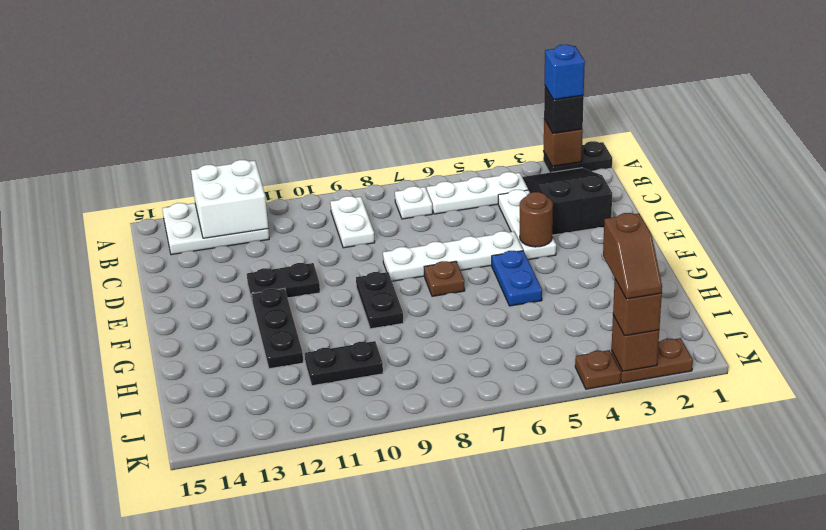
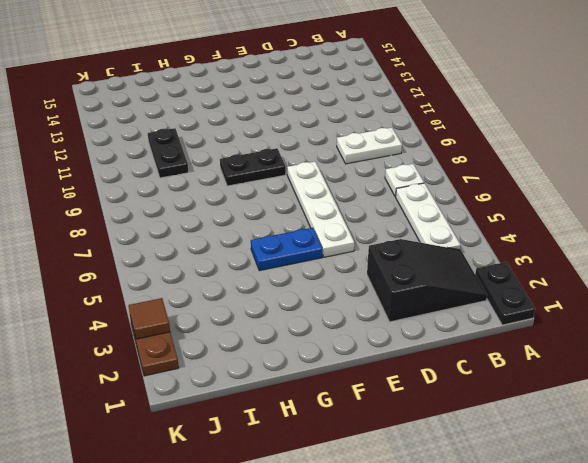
brown tile K3 level 2 -> brown brick K3 level 2
none -> white plate A12:B14 level 1
none -> white plate C4:E4 level 1
none -> black plate E11:E12 level 1

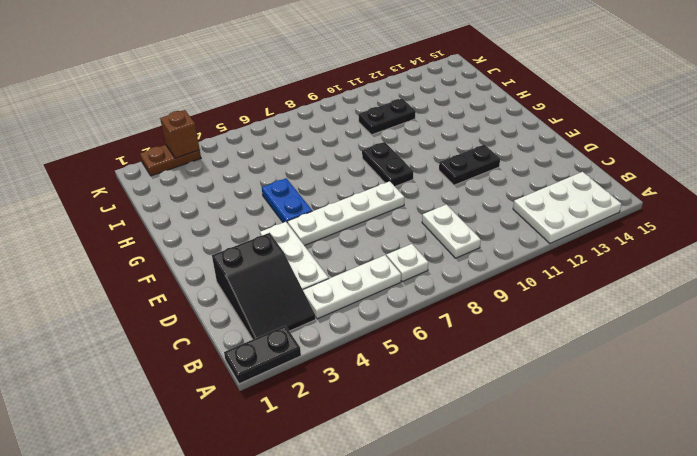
none -> brown plate F7 level 1
none -> black plate F12:H12 level 1
none -> brown plate K4 level 1

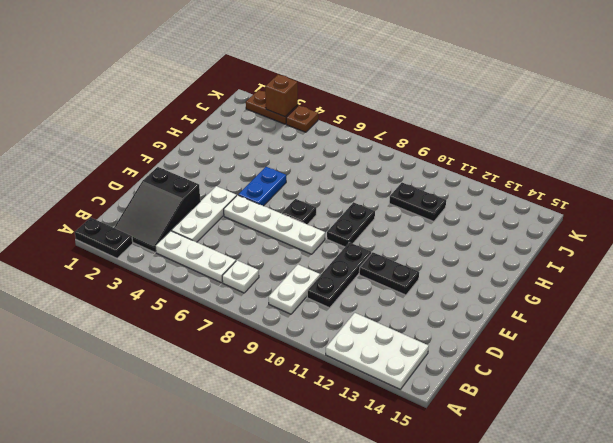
black plate C10:E10 level 1 -> black plate F12:H12 level 1
black plate F7 level 1 -> brown plate F7 level 1
none -> brown brick A2 level 2
none -> white brick A12:B13 level 2
none -> brown round brick E4 level 2

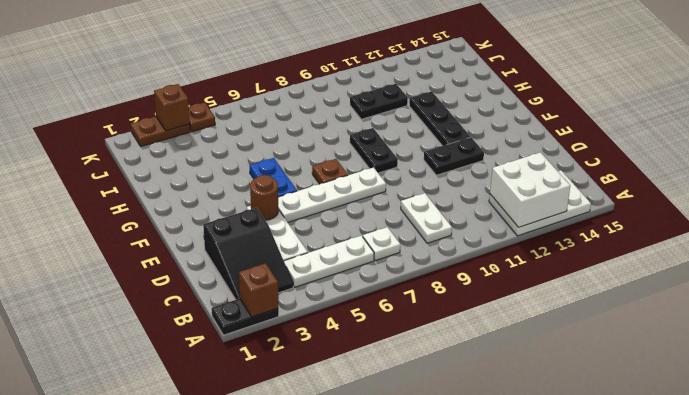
none -> black brick A2 level 3
none -> brown brick K3 level 3
none -> blue brick A2 level 4

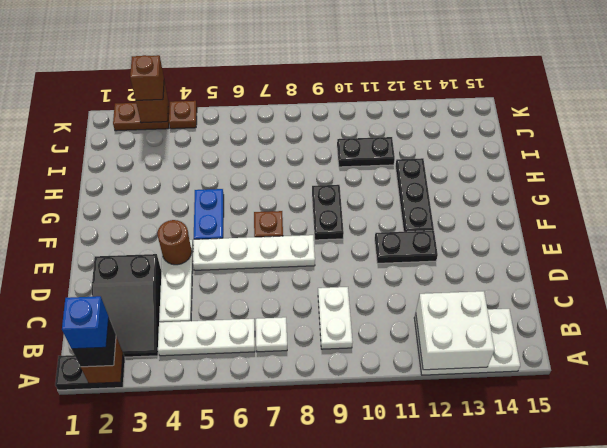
none -> brown slope J3:K3 level 4 top J

